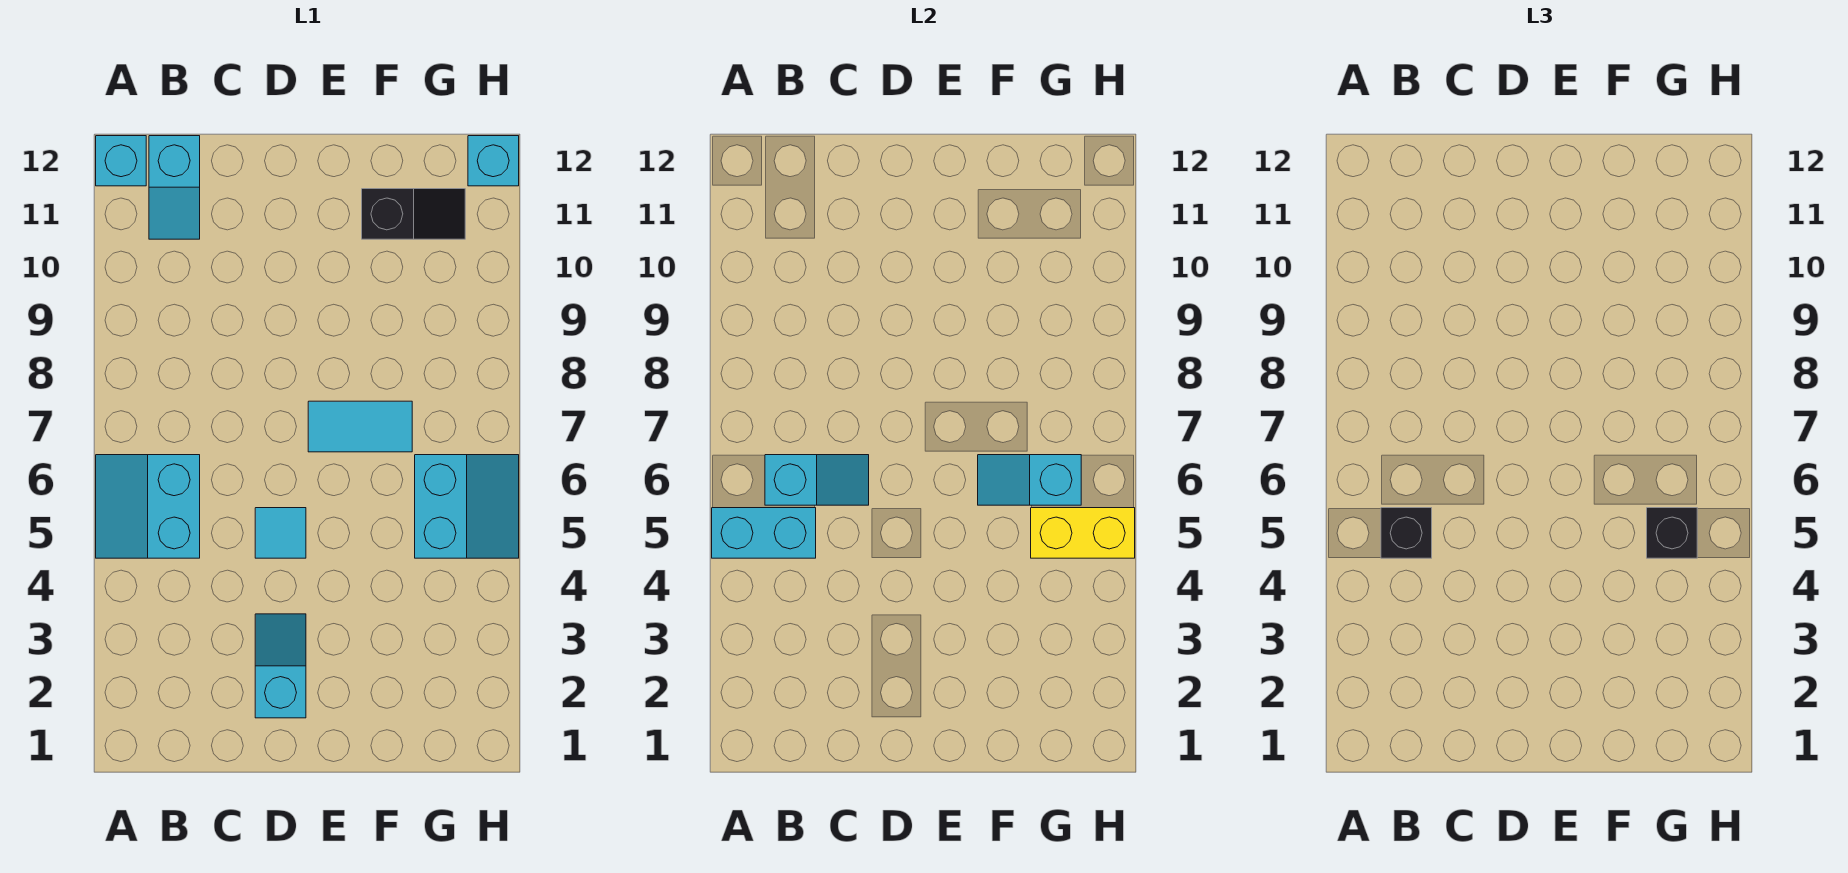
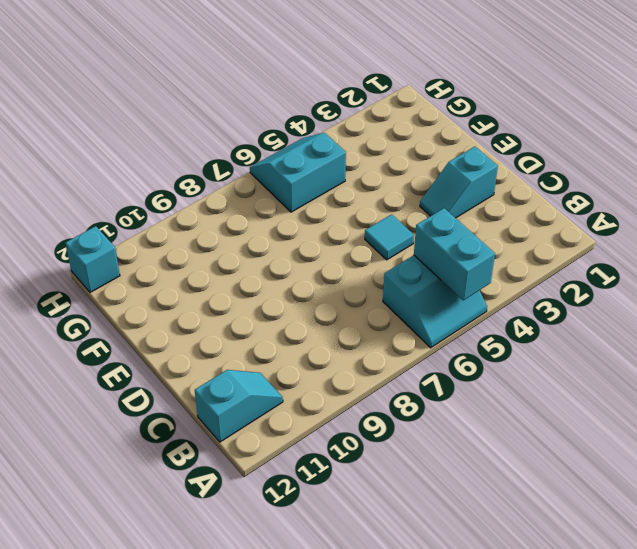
none -> cyan brick A12 level 1
none -> cyan tile E7:F7 level 1
none -> black slope F11:G11 level 1 top F

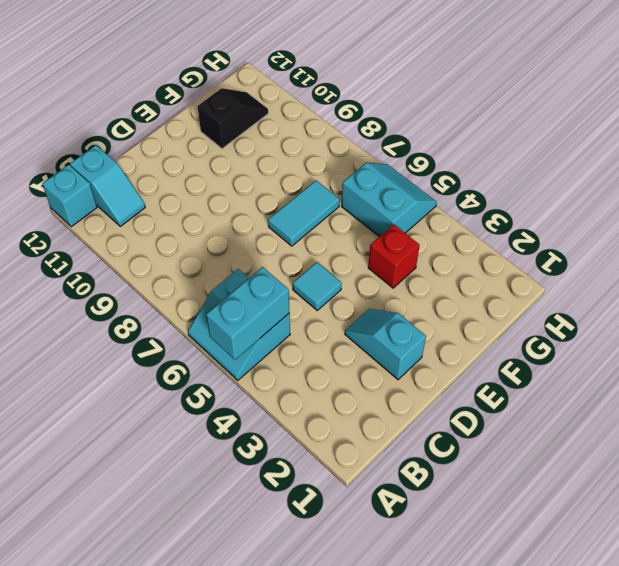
red brick F4 level 1 -> none
none -> cyan brick H12 level 1
none -> cyan slope B6:C6 level 2 top B
none -> cyan slope F6:G6 level 2 top G

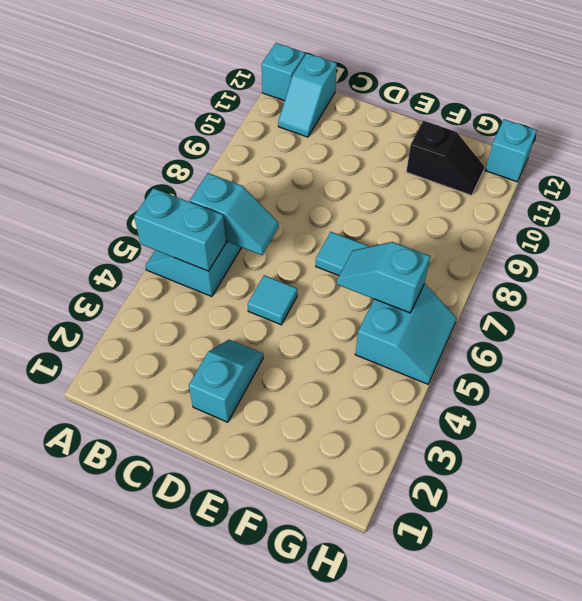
none -> yellow brick G5:H5 level 2
none -> black brick B5 level 3
none -> black brick G5 level 3

